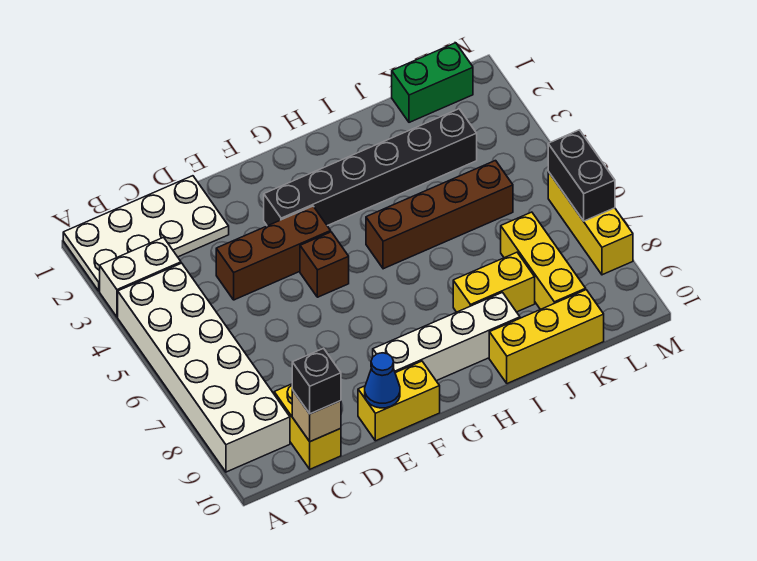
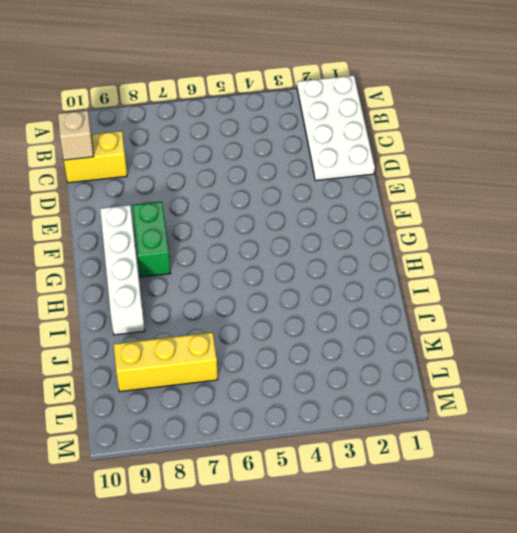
green brick F8:G8 level 1 -> green brick K1:L1 level 1
none -> white brick A3:B3 level 1
none -> white brick A4:B9 level 1
none -> brown brick D4:F4 level 1

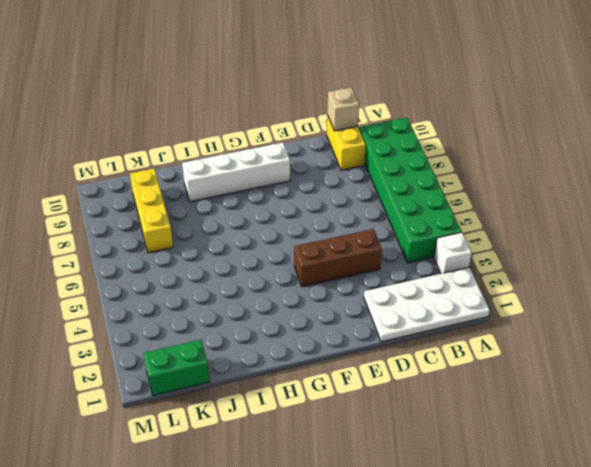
white brick A3 level 1 -> white brick A3:B3 level 1
green brick A4:B9 level 1 -> white brick A4:B9 level 1
none -> yellow brick E10:F10 level 1
none -> black brick F3:K3 level 1
none -> brown brick F5 level 1

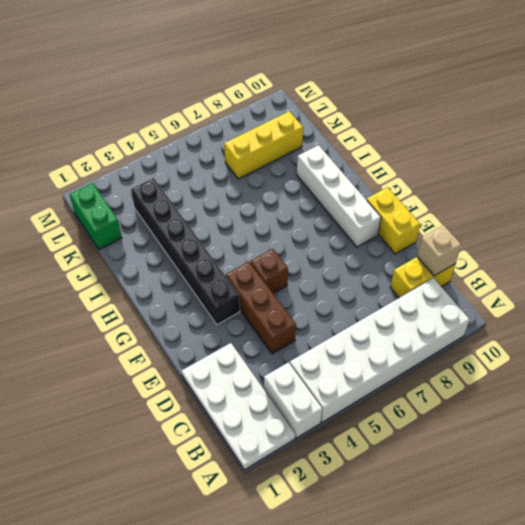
none -> brown brick H5:K5 level 1
none -> yellow brick I8:J8 level 1
none -> yellow brick I10:K10 level 1

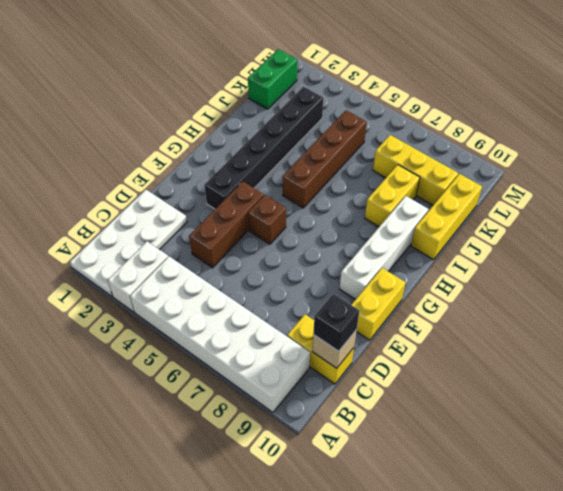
none -> yellow brick M6:M8 level 1
none -> blue cone E10 level 2
none -> black brick M6:M7 level 2

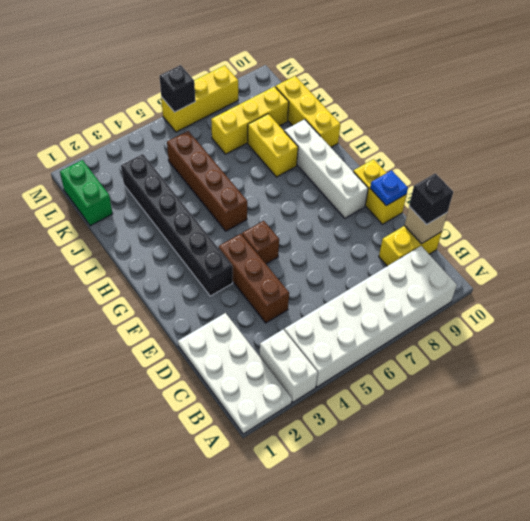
blue plate E10 level 2 -> blue cone E10 level 2
black brick M6 level 2 -> black brick M6:M7 level 2

